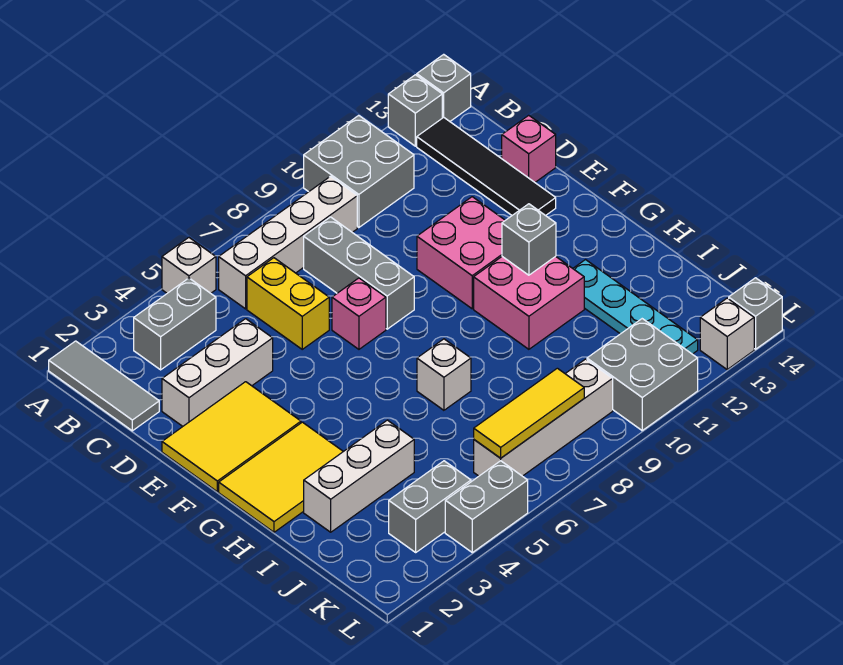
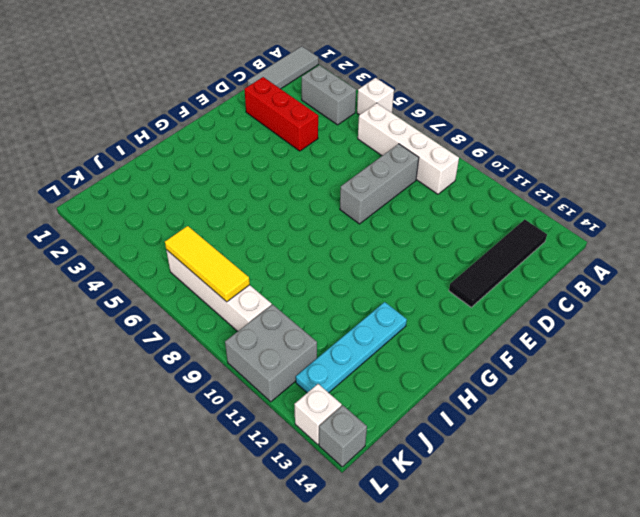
red brick D2:D4 level 1 -> white brick D2:D4 level 1
none -> grey brick A10:B11 level 1
none -> grey brick A13 level 1
none -> grey brick A14 level 1

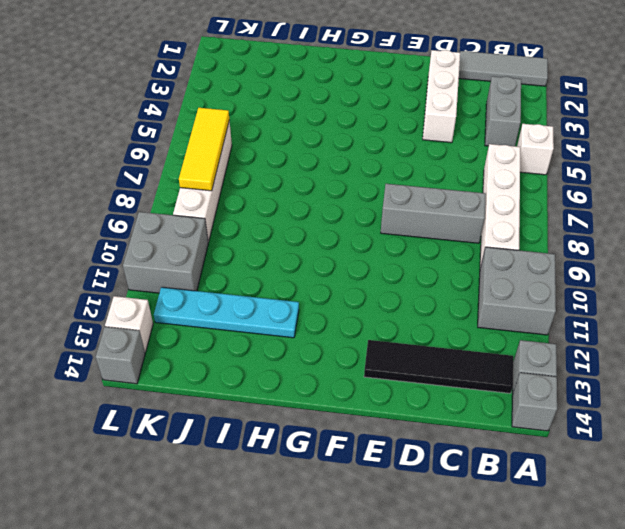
none -> yellow brick C6:D6 level 1
none -> pink brick D14 level 1
none -> yellow tile E1:F3 level 1

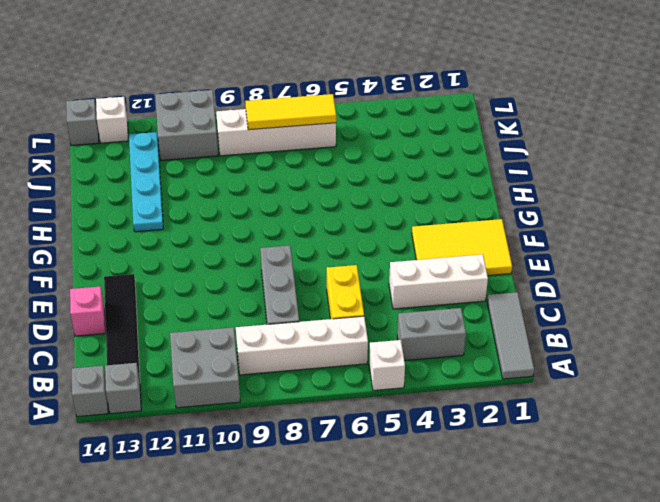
none -> pink brick E7 level 1
none -> pink brick E10:F11 level 1
none -> yellow tile G1:H3 level 1

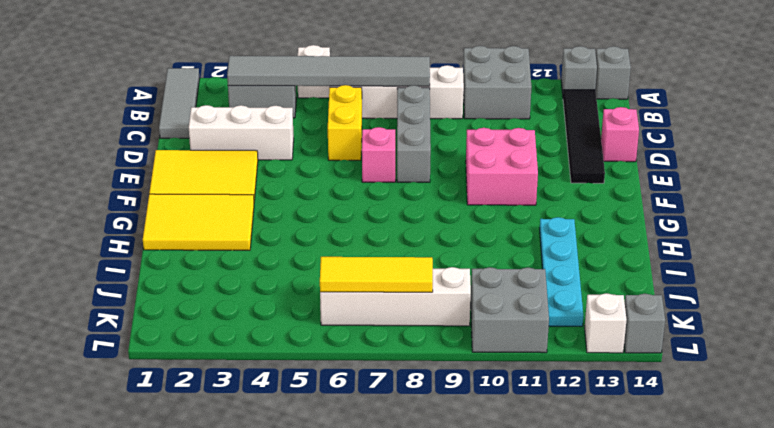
grey tile B3:B8 level 2 -> none
none -> pink brick G10:H11 level 1
none -> white brick H7 level 1
none -> white brick I2:I4 level 1

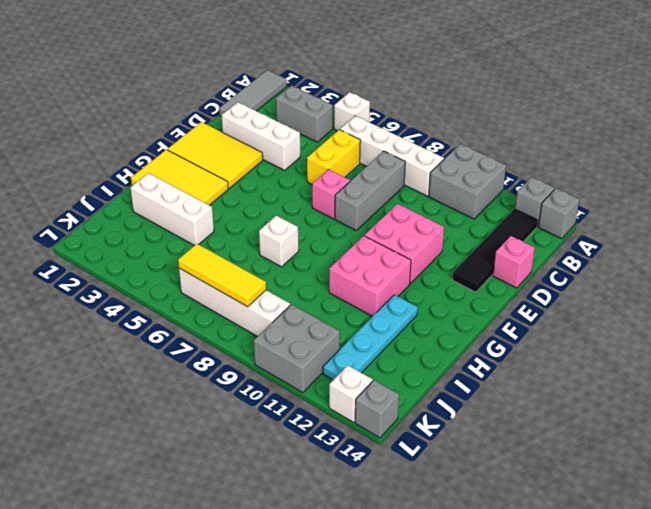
none -> grey brick K3:K4 level 1
none -> grey brick L4:L5 level 1
none -> grey brick G11 level 2

